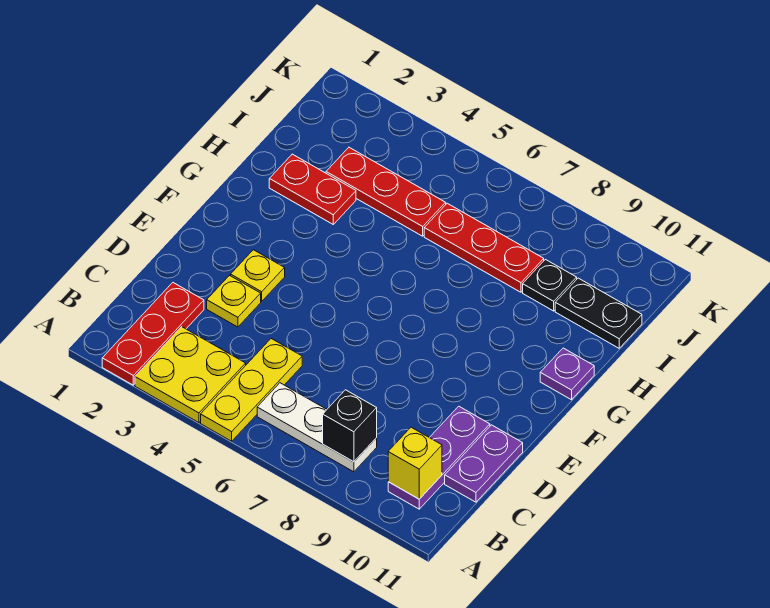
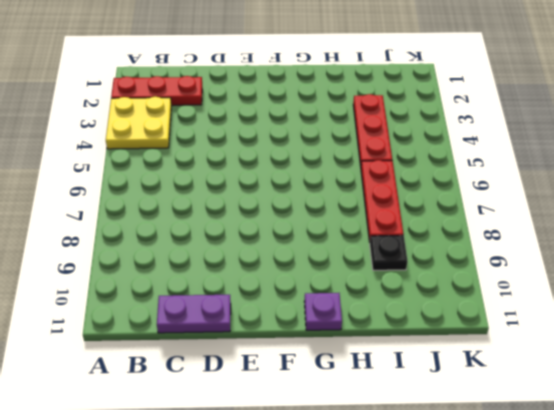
none -> yellow plate A5:C5 level 1
none -> white plate B6:B8 level 1
none -> purple plate B10:D10 level 1

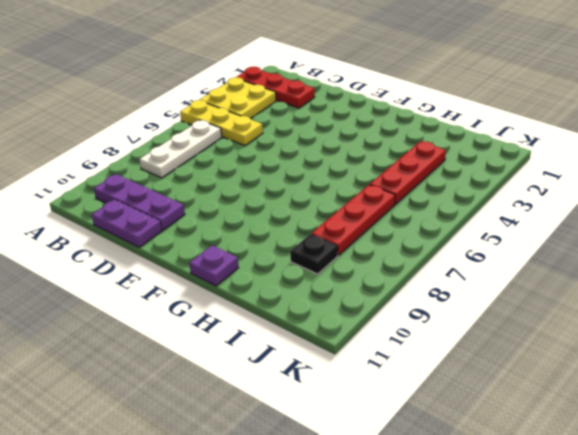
none -> yellow plate D3 level 1
none -> yellow plate E3 level 1
none -> red plate H2:H3 level 1

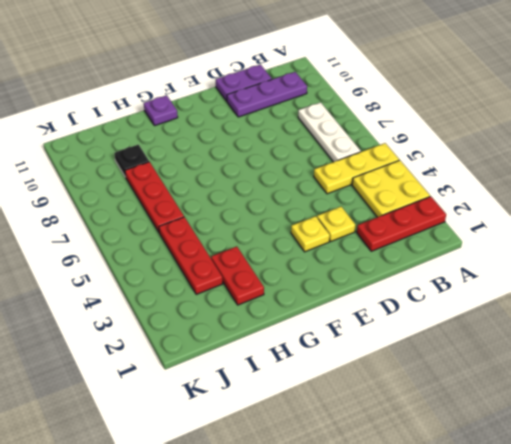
none -> black plate I10:I11 level 1
none -> black brick B8 level 2
none -> yellow brick B10 level 2

